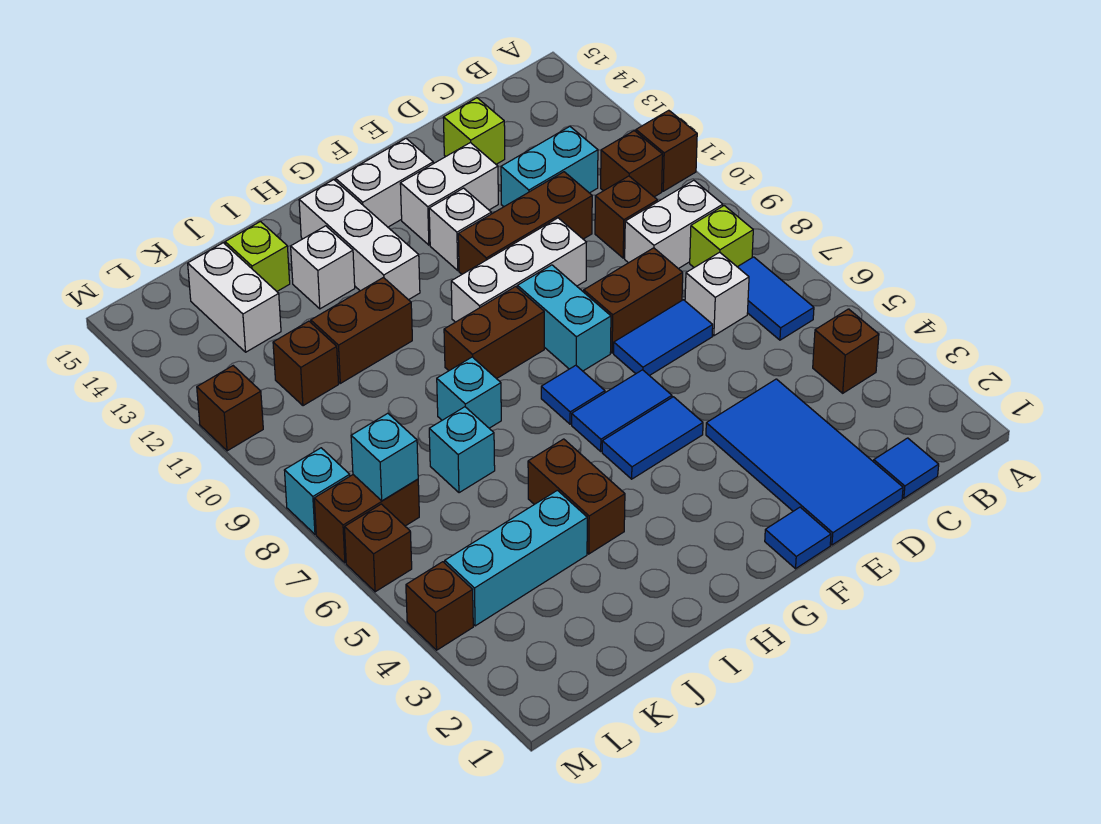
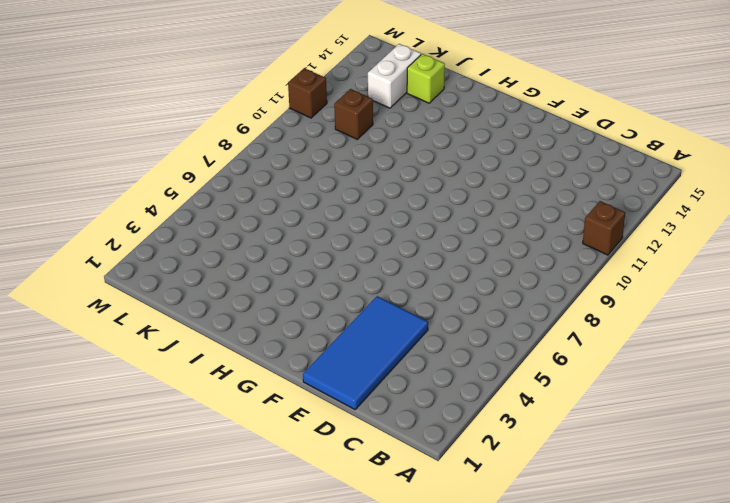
none -> brown brick B4 level 1
none -> blue tile B6:B7 level 1
none -> lime brick B8 level 1
none -> white brick B9:C9 level 1

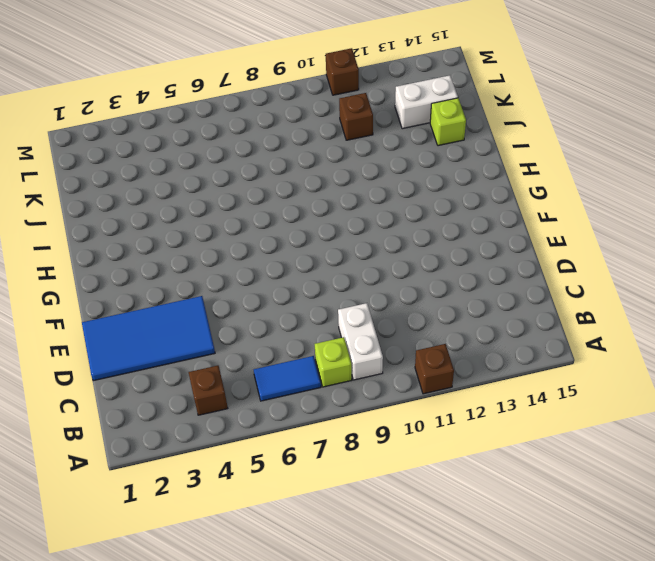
none -> brown brick B11 level 1
none -> blue tile C1 level 1
none -> white brick C7 level 1
none -> brown brick C10 level 1

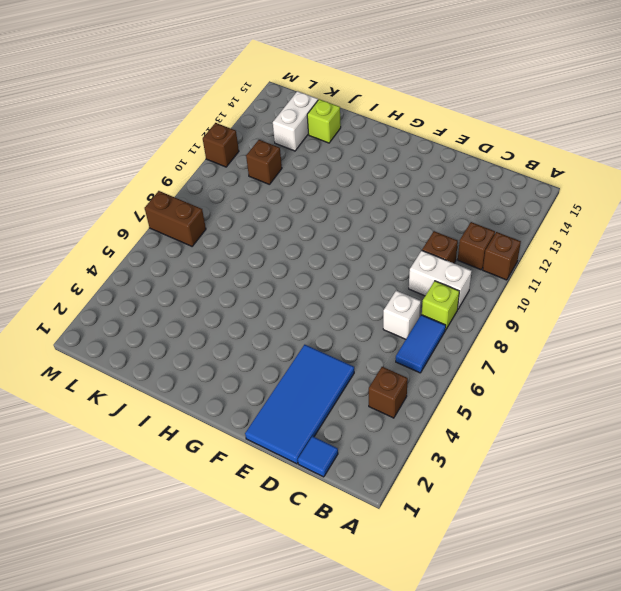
none -> cyan brick C12:D12 level 1
none -> blue tile D7:E7 level 1
none -> brown brick D8:E8 level 1
none -> brown brick D11:F11 level 1

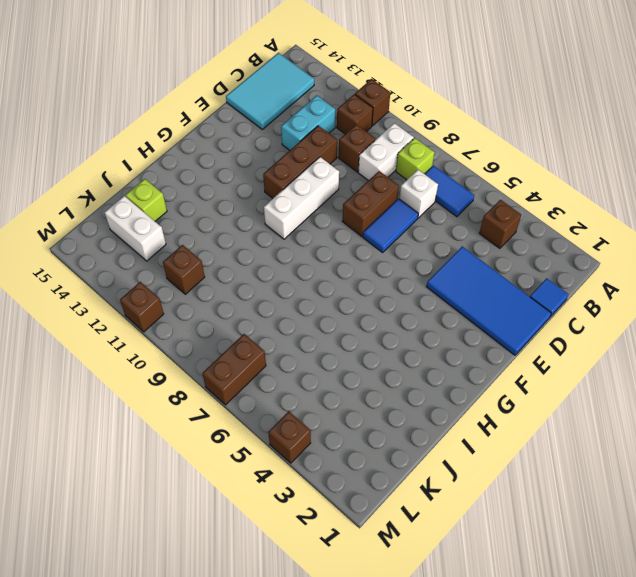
cyan tile B14:D15 level 1 -> lime brick D14 level 1
none -> white brick E13:F13 level 1
none -> blue tile F1 level 1
none -> blue tile F5:G5 level 1
none -> blue tile F6:G6 level 1

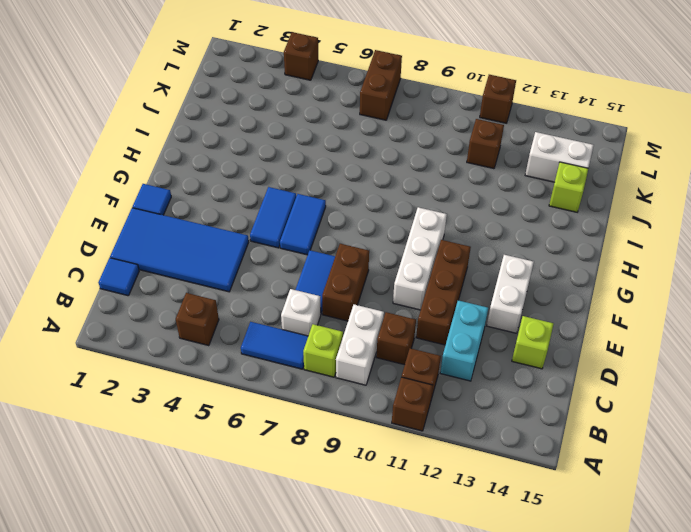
none -> cyan brick F8:F9 level 1
none -> white brick F12 level 1
none -> white brick F14:G14 level 1
none -> blue tile G7 level 1

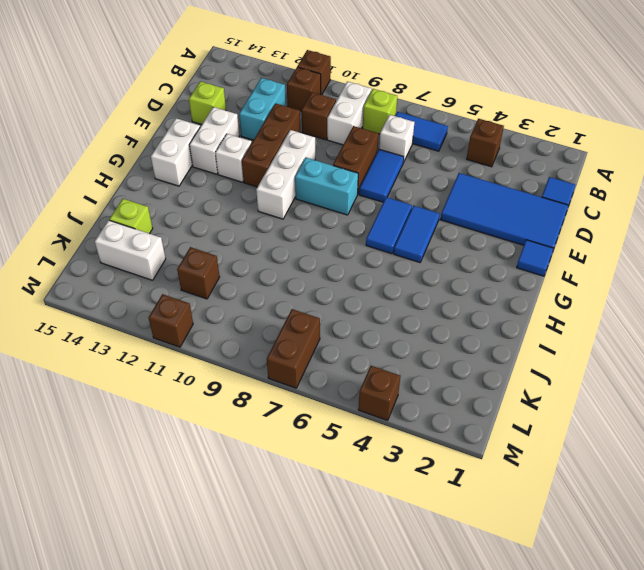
none -> blue tile G7 level 1
none -> brown brick G9:H9 level 1
none -> white brick H12:H14 level 1
none -> brown brick I4:I5 level 1

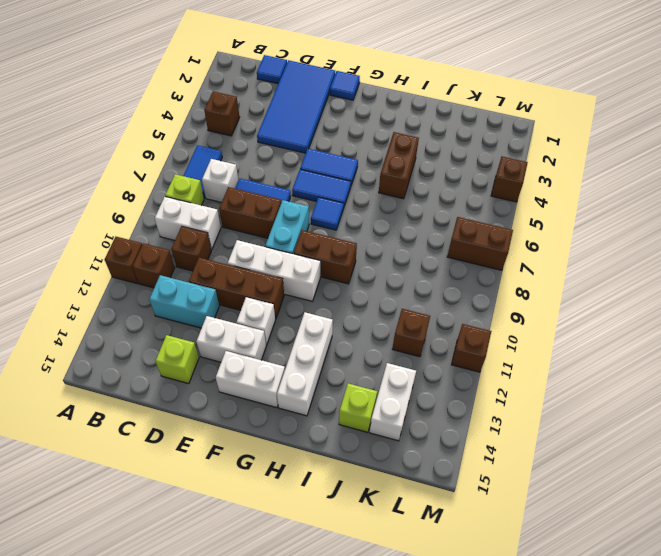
none -> cyan brick I8 level 1
none -> brown brick I11:J11 level 1
none -> white brick I13 level 1
none -> cyan brick J4:L4 level 1

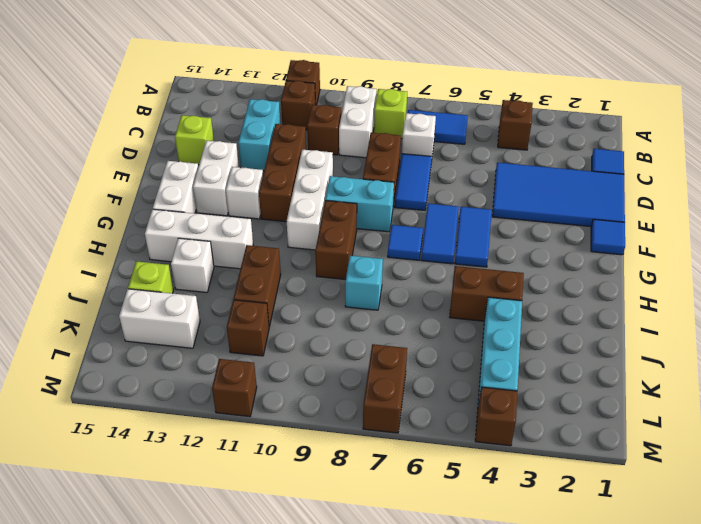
none -> cyan brick J7 level 1
none -> brown brick M6 level 1
none -> cyan brick M8 level 1
none -> cyan brick L7 level 2

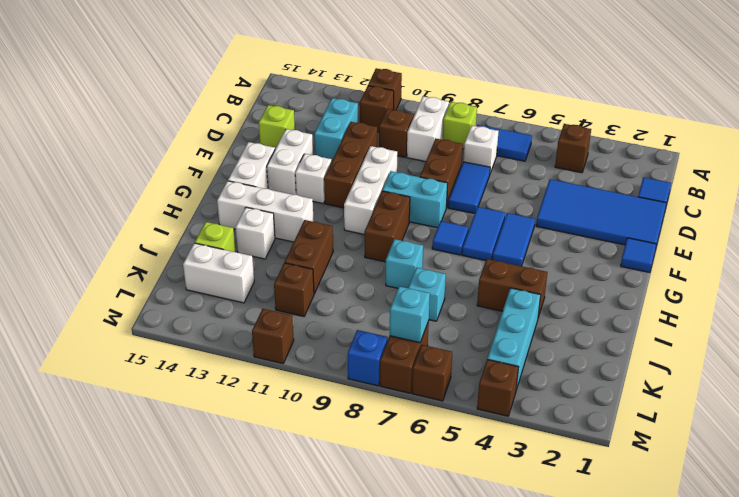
blue brick M8 level 1 -> cyan brick M8 level 1

